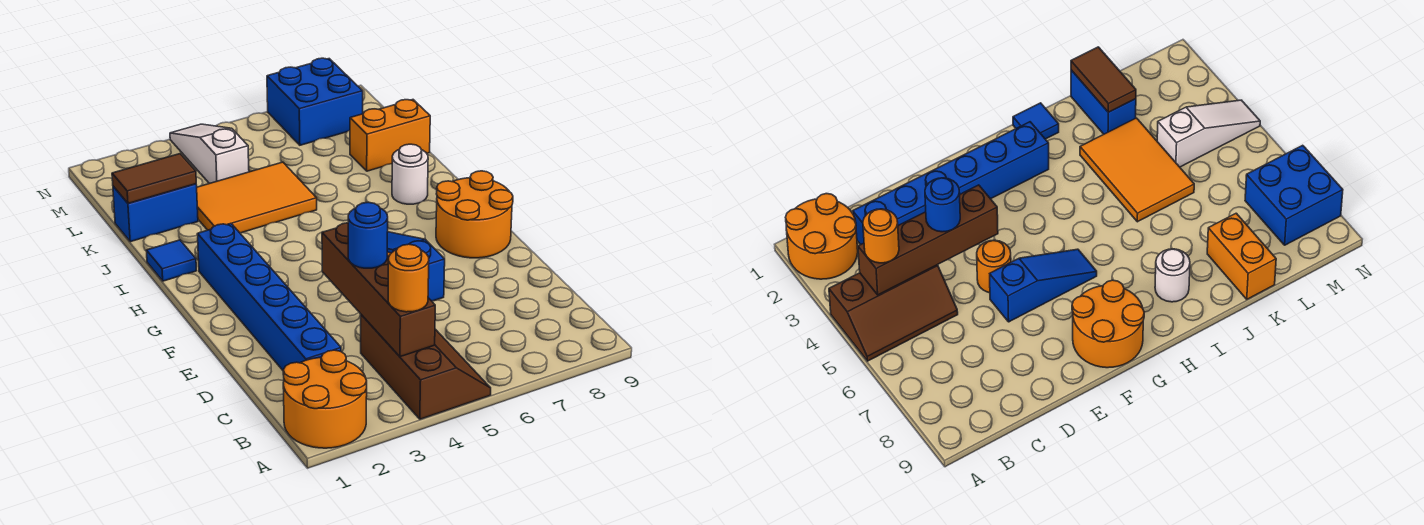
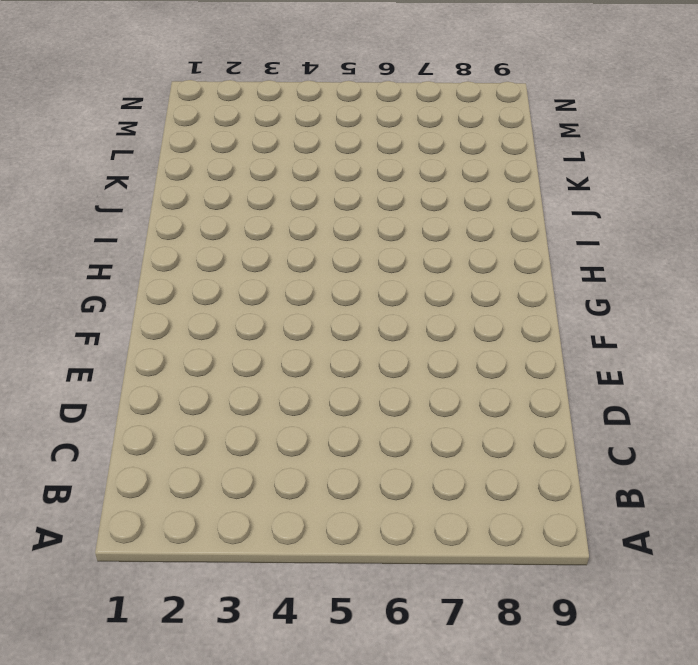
none -> orange round brick A1:B2 level 1
none -> brown slope A4:C5 level 1 top 4
none -> blue brick C2:H2 level 1

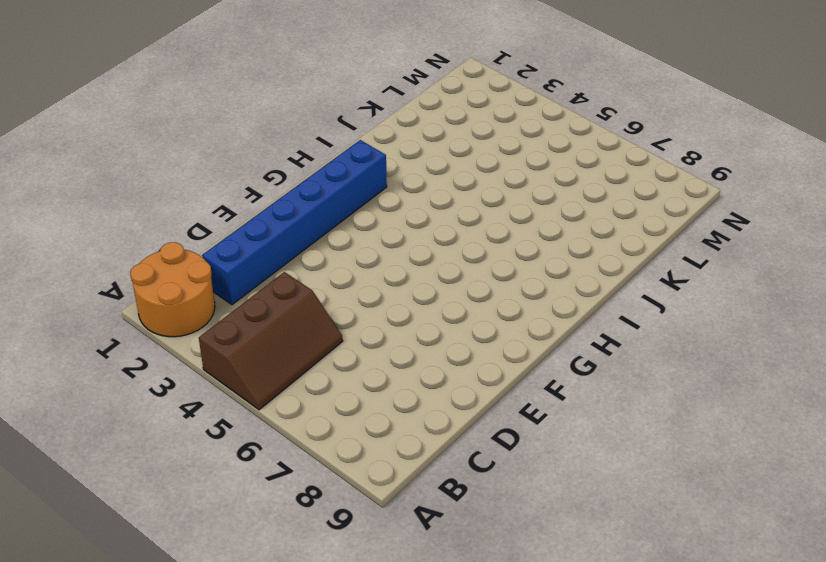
none -> orange round brick E5 level 1
none -> blue slope E6:G6 level 1 top E
none -> orange round brick F8:G9 level 1

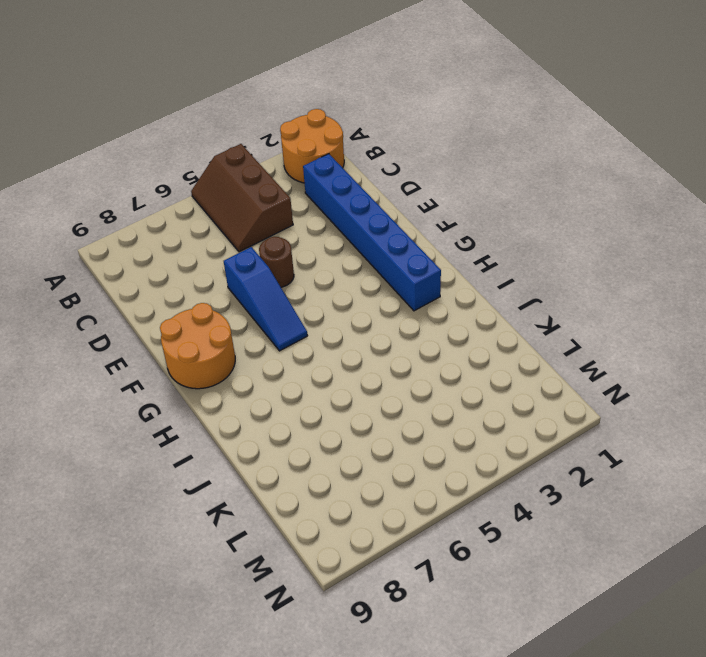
brown round brick E5 level 1 -> orange round brick E5 level 1
none -> blue tile I1 level 1
none -> white round brick I8 level 1
none -> orange tile J3:K5 level 1

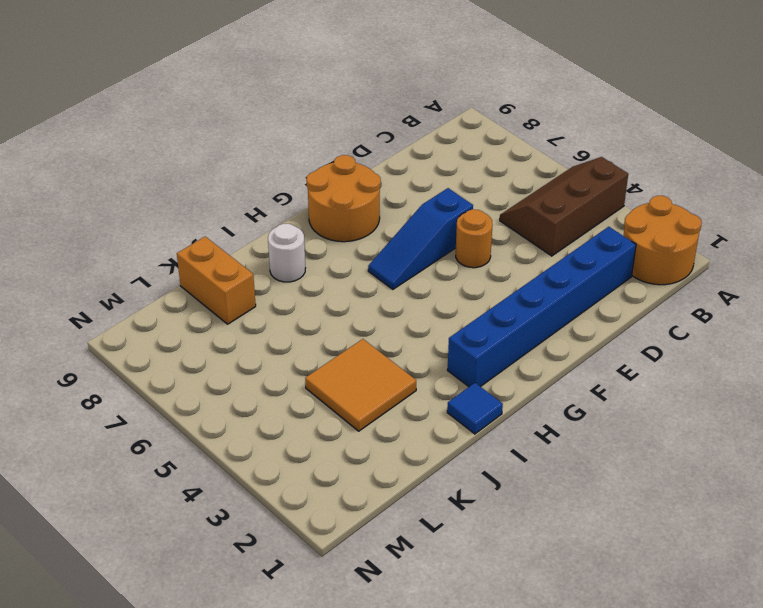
orange tile J3:K4 level 1 -> orange tile J3:K5 level 1
none -> blue brick K1:K2 level 1
none -> white slope L4:N4 level 1 top L
none -> blue brick M7:N8 level 1

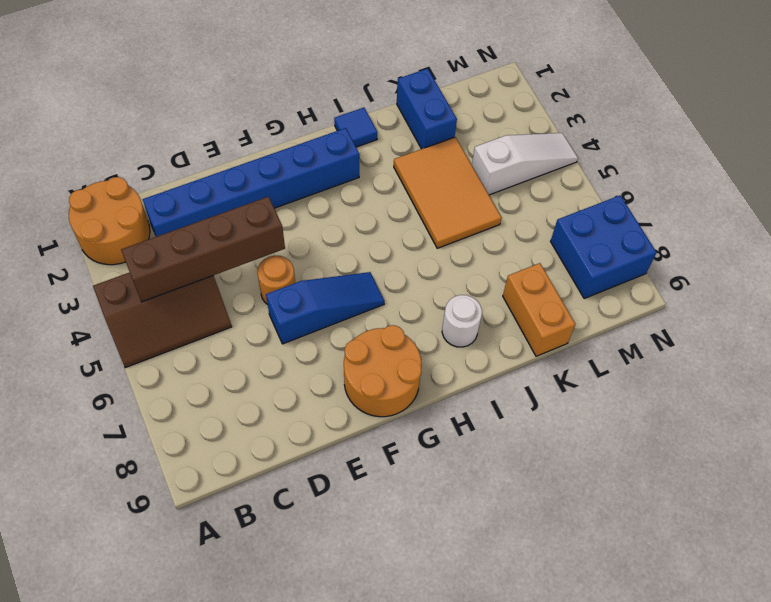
none -> brown tile K1:K2 level 2
none -> orange round brick B4 level 3
none -> blue round brick D4 level 3

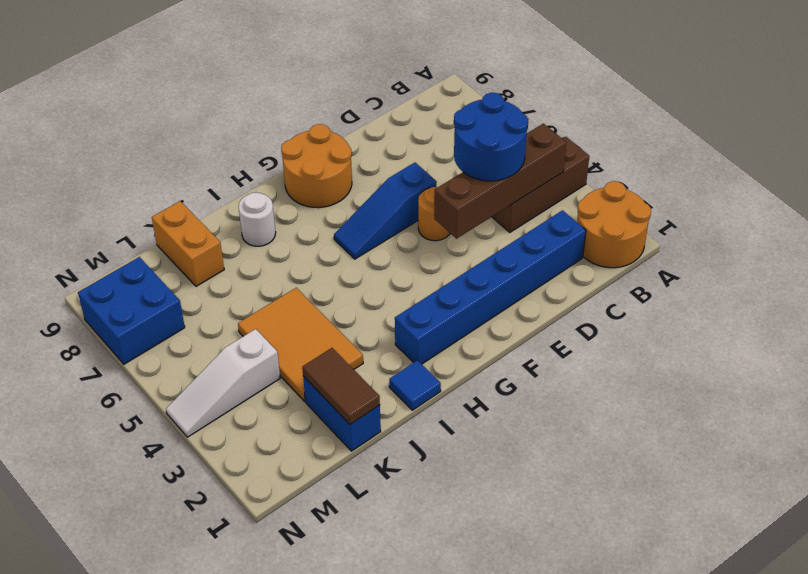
blue round brick C4:D5 level 3 -> blue round brick D4 level 3
none -> orange round brick B4 level 3

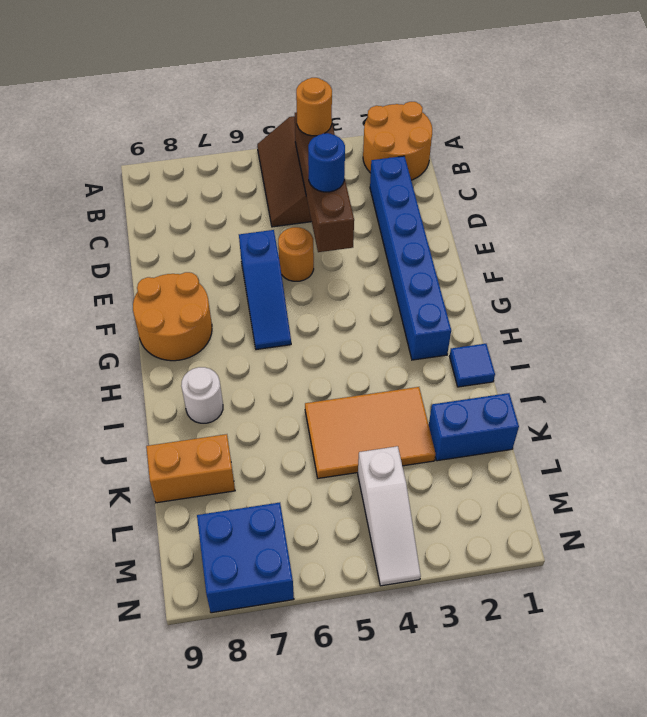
none -> brown tile K1:K2 level 2

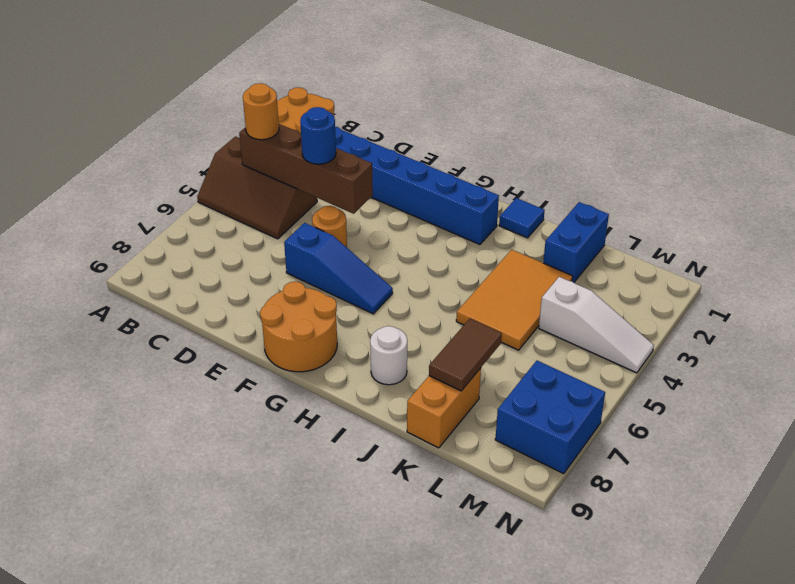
brown tile K7:K8 level 2 -> brown tile K1:K2 level 2

